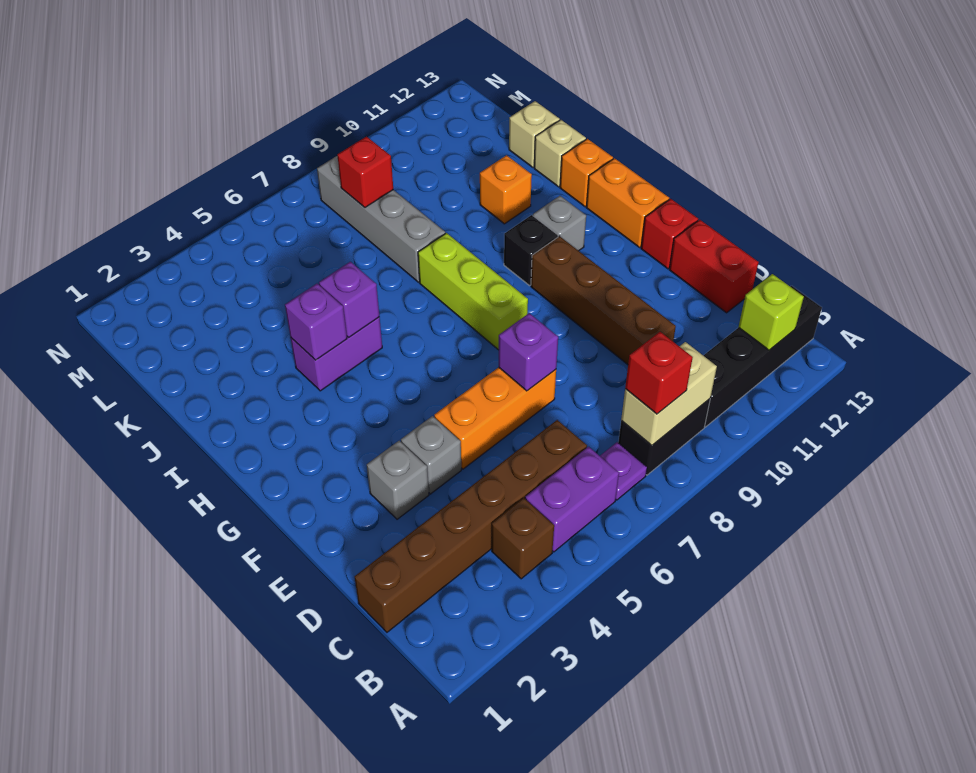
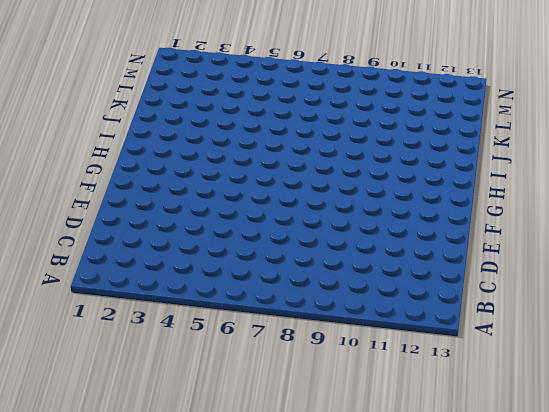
none -> brown brick B4 level 1
none -> purple brick B5:B6 level 1
none -> purple plate B7 level 1

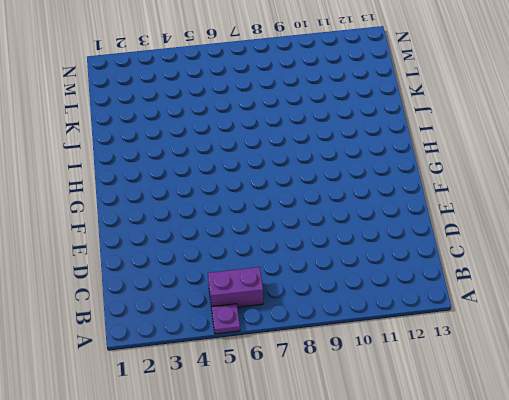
purple plate A5 level 1 -> purple plate B7 level 1
none -> brown brick B4 level 1
none -> black brick B8:B9 level 1
none -> black brick B10:B13 level 1

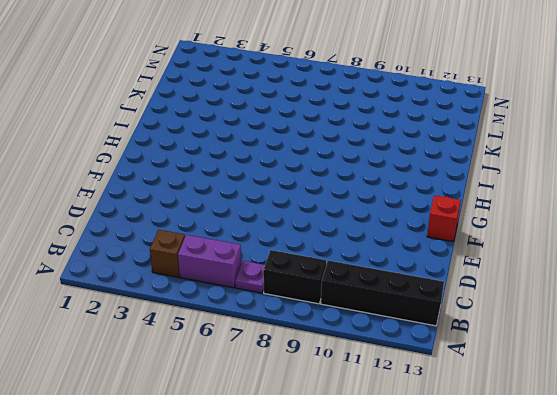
none -> brown brick C1:C6 level 1
none -> brown brick D10:G10 level 1
none -> red brick D13:E13 level 1

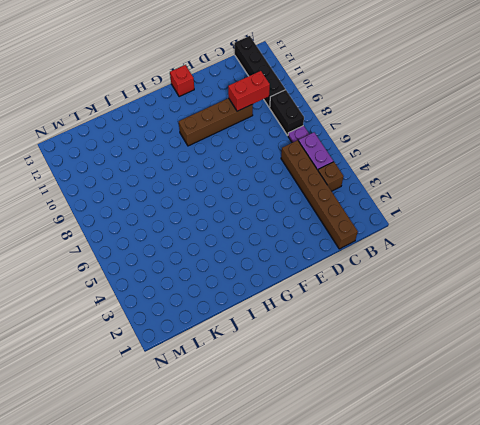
red brick C10:D10 level 2 -> red brick D13:E13 level 1
none -> grey brick E3 level 1
none -> grey brick E4 level 1
none -> orange brick E5:E7 level 1

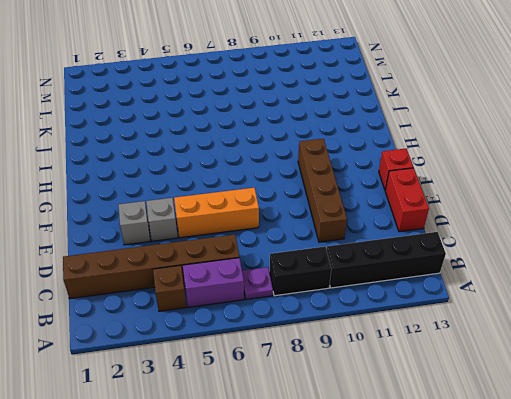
none -> lime brick G8:I8 level 1
none -> orange brick G13:H13 level 1
none -> black brick H10 level 1

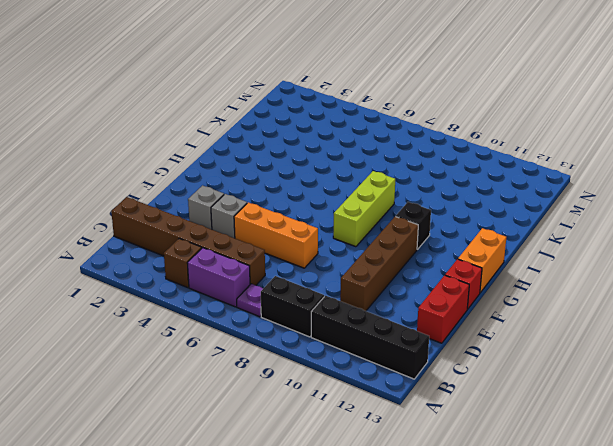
none -> grey brick H11 level 1
none -> purple brick I4:I5 level 1
none -> orange brick I13 level 1

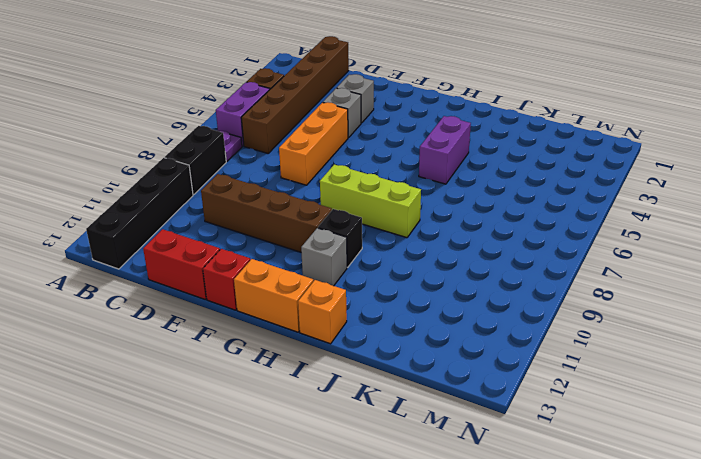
none -> grey brick J8:M8 level 1
none -> orange brick J11 level 1
none -> tan brick J13 level 1

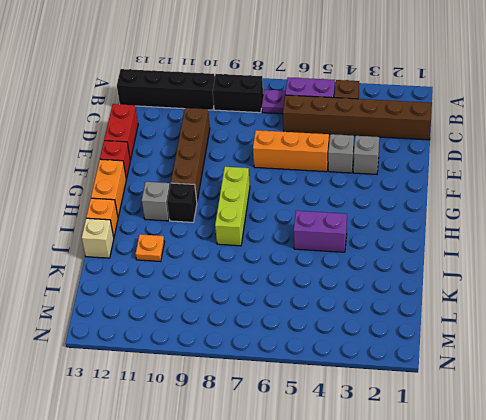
orange plate J11 level 1 -> orange brick J11 level 1
none -> grey brick J8:M8 level 1
none -> tan brick K13 level 1
none -> tan brick B8:B9 level 2

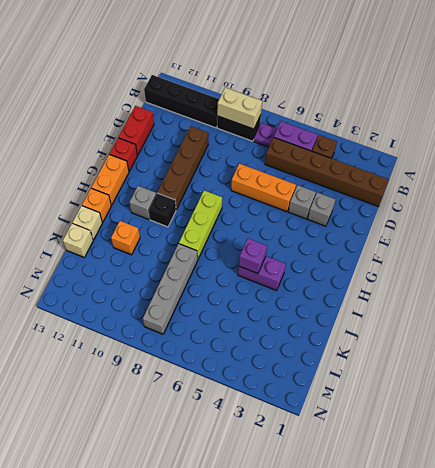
none -> lime brick B12 level 2
none -> purple brick E7 level 2
none -> purple brick I4 level 2

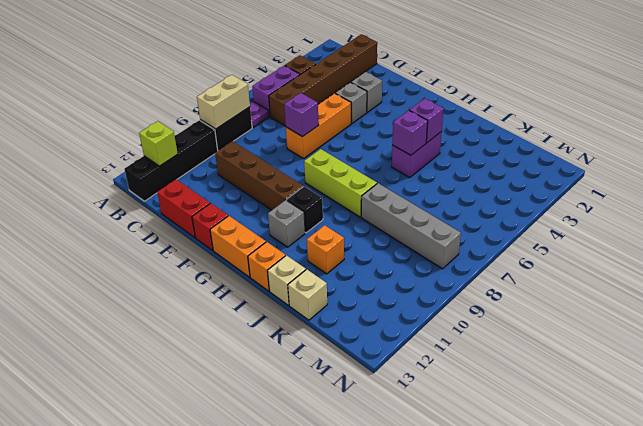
none -> red brick L8 level 2
none -> red brick B8 level 3

